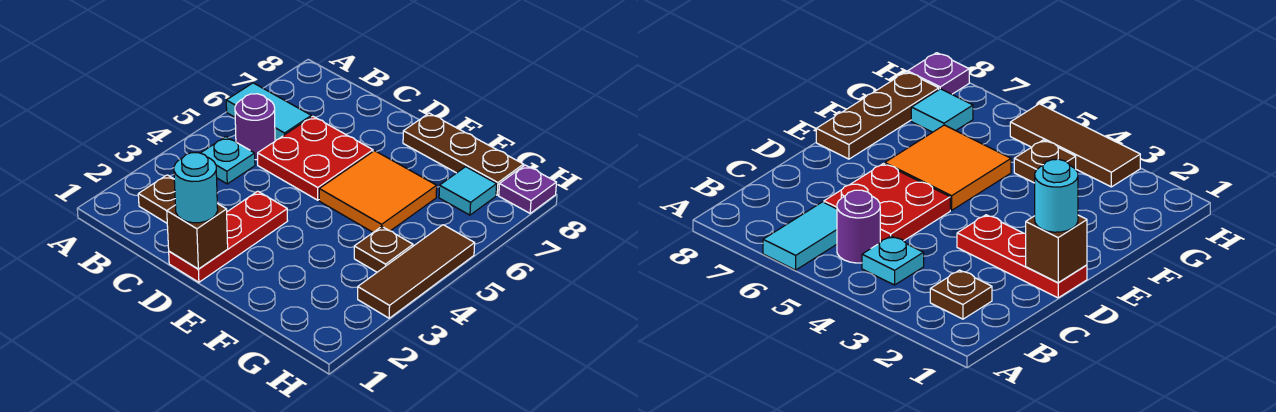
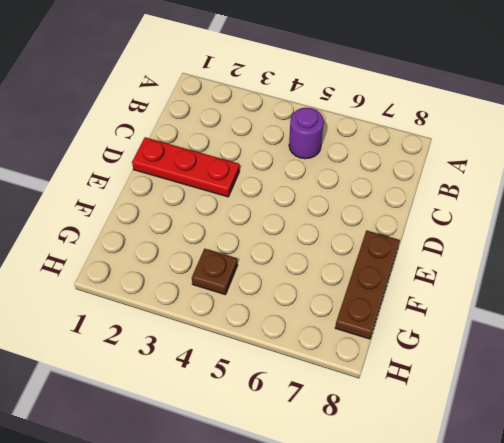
none -> cyan tile A6:B6 level 1
none -> brown plate B2 level 1
none -> cyan plate B4 level 1

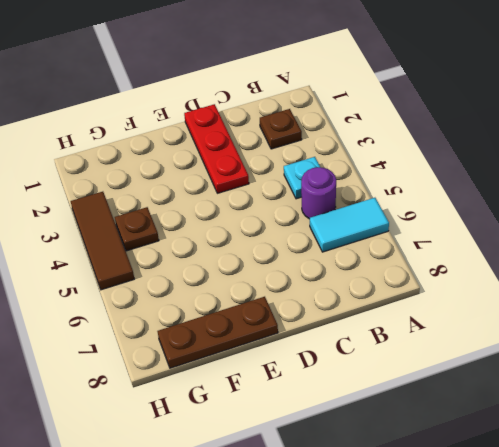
none -> red plate C5:D6 level 1
none -> orange tile E5:F6 level 1
none -> cyan tile G7 level 1

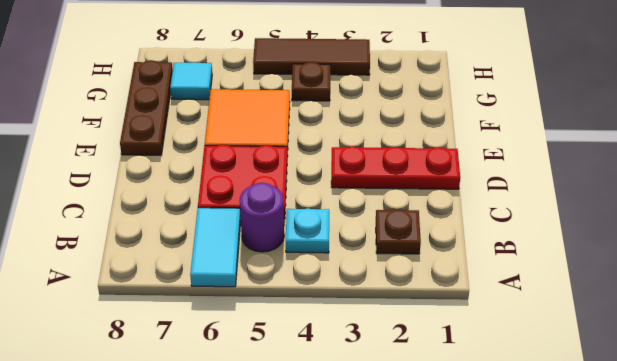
none -> purple plate H8 level 1
none -> brown brick D1 level 2
none -> cyan round brick D1 level 3

